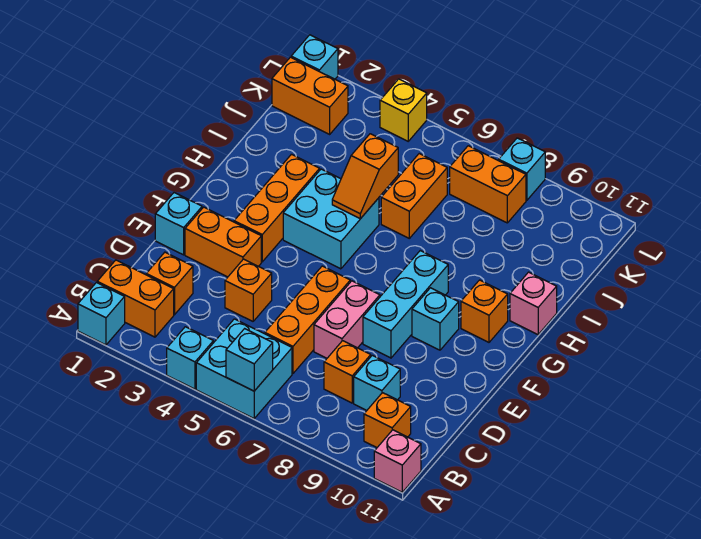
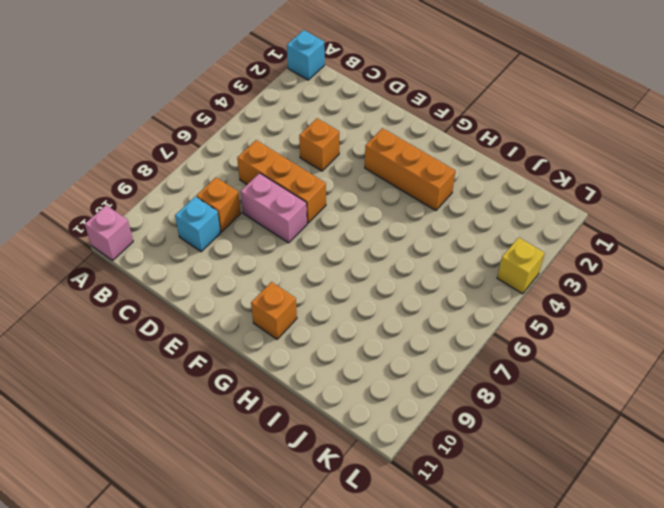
none -> cyan brick A4 level 1
none -> cyan brick A5:B6 level 1
none -> orange brick B1:B2 level 1

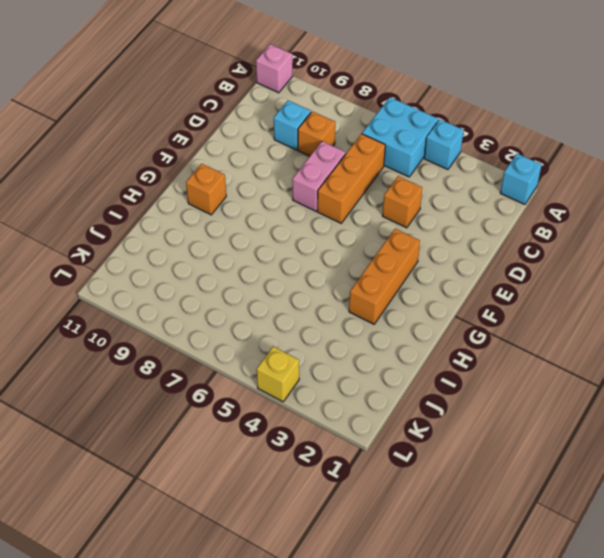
none -> orange brick B1:B2 level 1
none -> orange brick B10 level 1
none -> orange brick C2 level 1

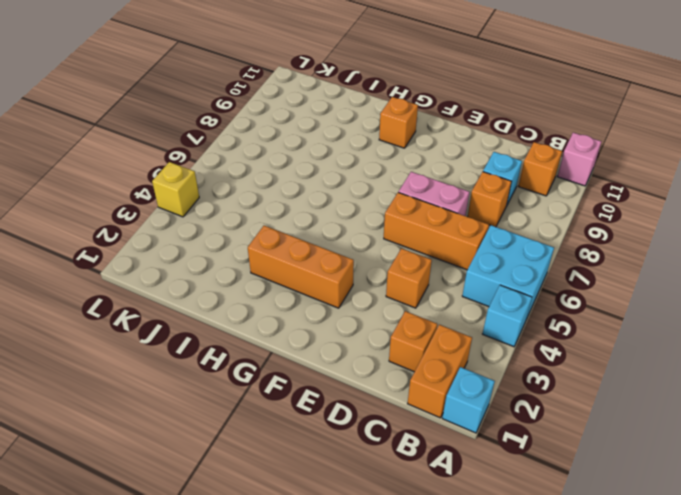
none -> cyan brick E1 level 1
none -> orange brick E2:E3 level 1
none -> cyan brick E8:G8 level 1

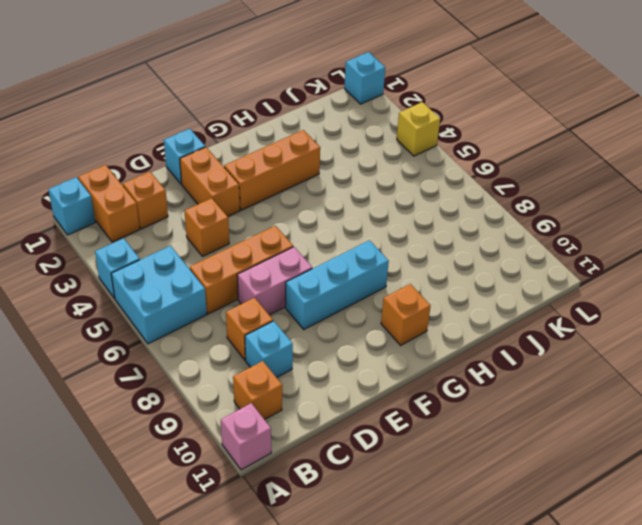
none -> cyan brick F9 level 1
none -> cyan brick G4:H5 level 1
none -> pink brick H11 level 1

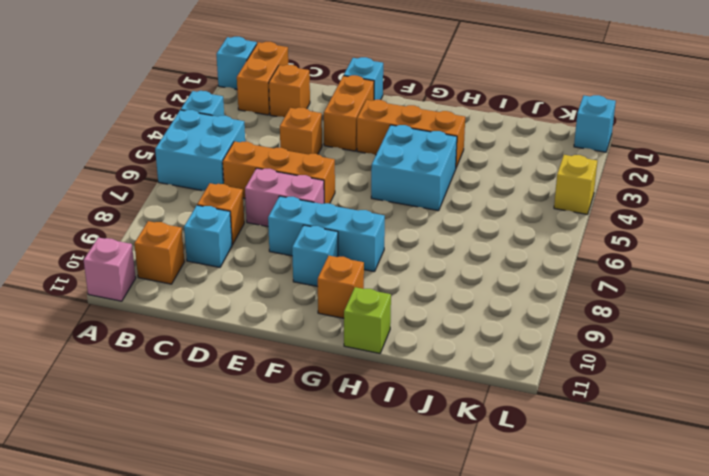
lime brick H11 level 1 -> pink brick H11 level 1
none -> orange brick I6:J6 level 1
none -> orange brick K1:K2 level 1
none -> orange brick K7:K8 level 1

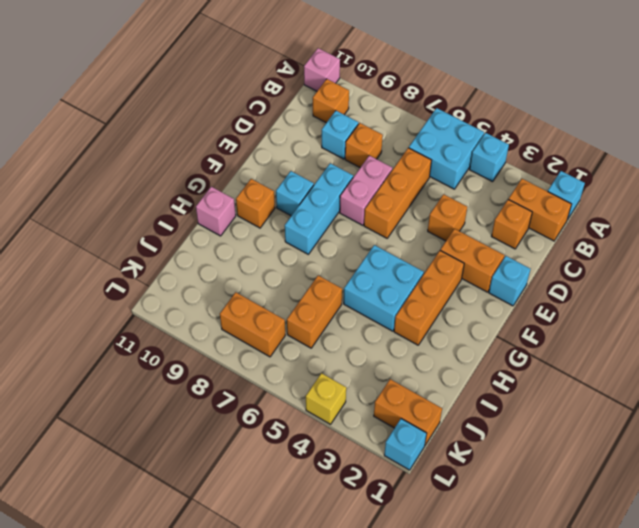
none -> cyan brick L8 level 1
none -> cyan brick A6 level 2
none -> orange slope H5:I5 level 2 top I

